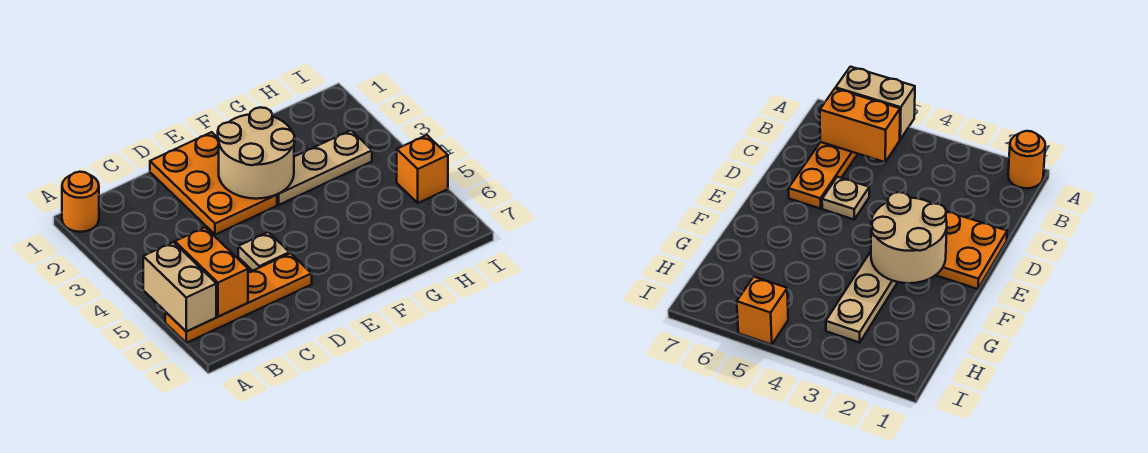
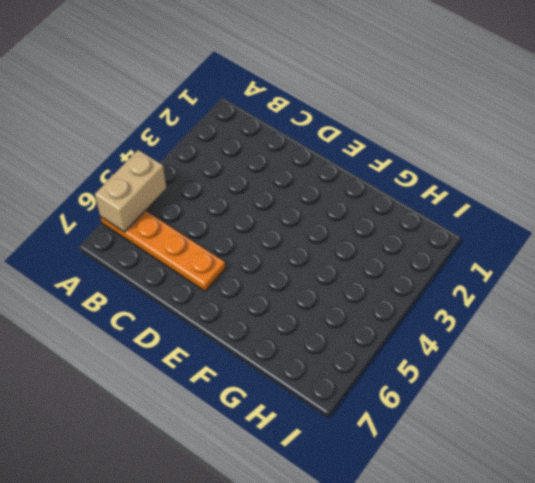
none -> orange round brick A1 level 1
none -> orange plate D1:E3 level 1

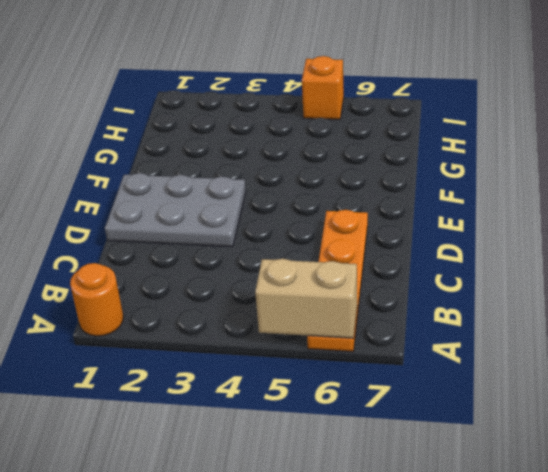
grey plate D1:E3 level 1 -> orange plate D1:E3 level 1
none -> tan plate D5 level 1
none -> tan plate F3:H3 level 1

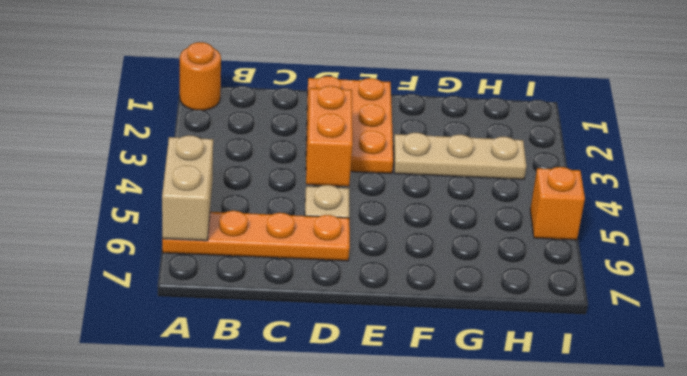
orange brick D3:D4 level 2 -> orange brick B5:B6 level 2
none -> tan round brick E2:F3 level 2

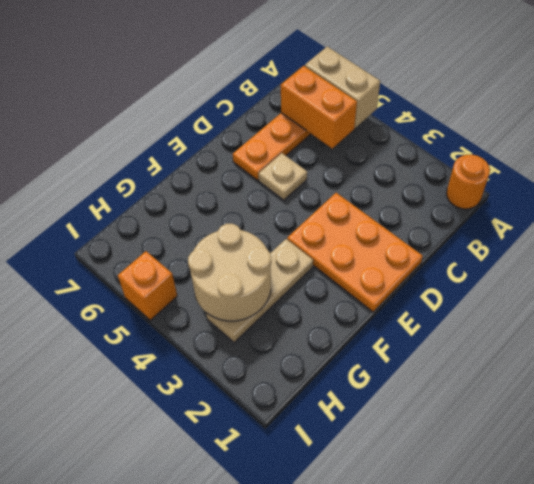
tan round brick G3:H4 level 2 -> tan round brick E2:F3 level 2

